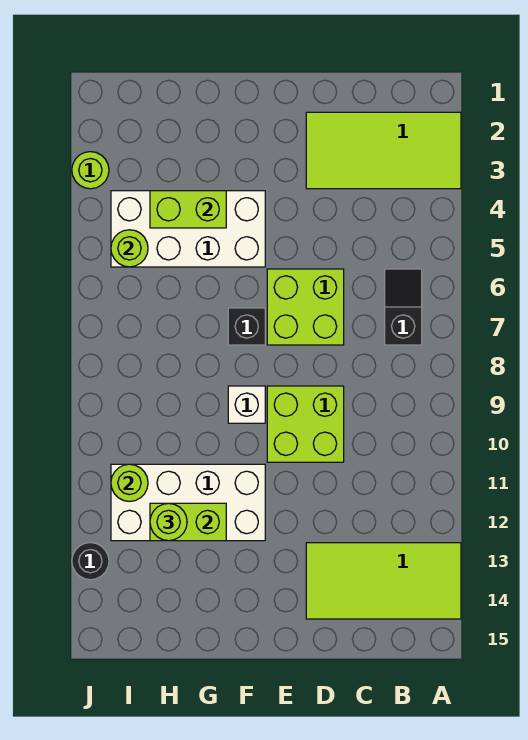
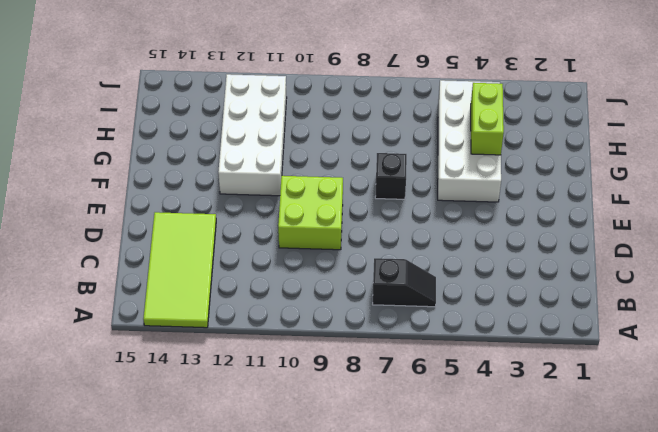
none -> lime tile A2:D3 level 1
none -> lime brick D6:E7 level 1
none -> white brick F9 level 1

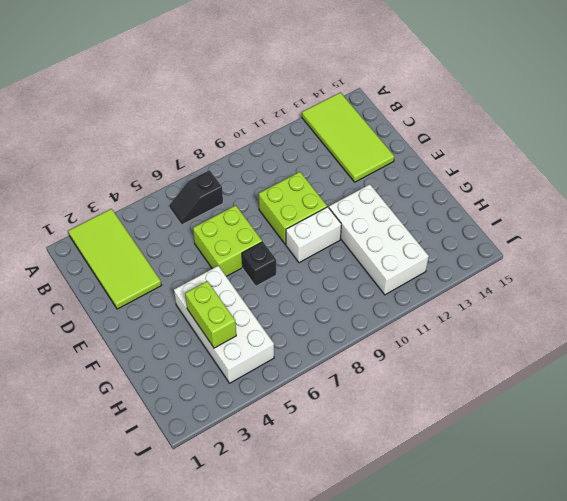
white brick F9:F10 level 1 -> white brick F9 level 1
none -> lime round brick J3 level 1
none -> black round brick J13 level 1
none -> lime brick G12:H12 level 2

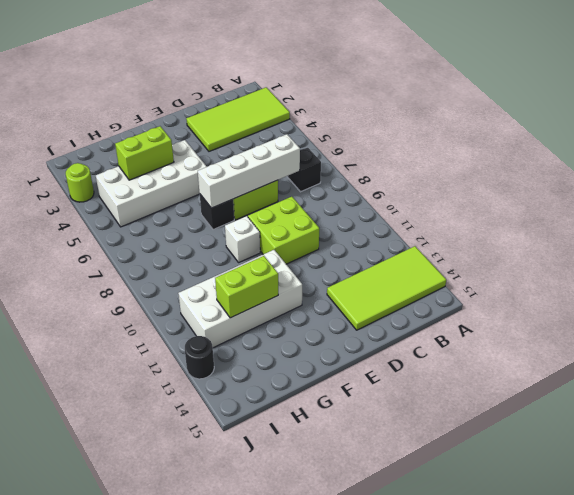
white brick C7:F7 level 2 -> none
none -> lime round brick I5 level 2
none -> lime round brick I11 level 2
none -> lime round brick H12 level 3

